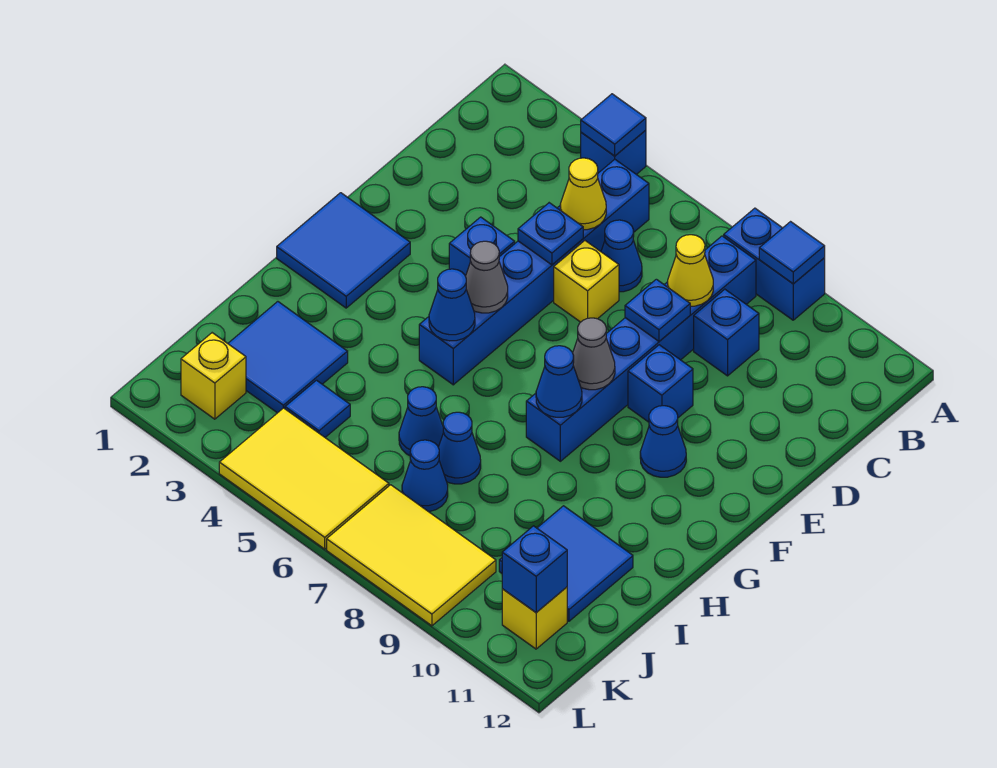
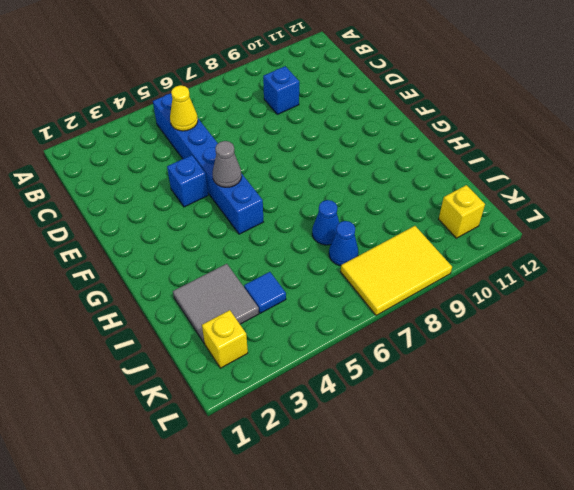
grey tile I2:J3 level 1 -> blue tile I2:J3 level 1
none -> blue brick A4 level 1
none -> blue brick A8:A9 level 1
none -> blue brick B8:G8 level 1
none -> blue cone C6 level 1

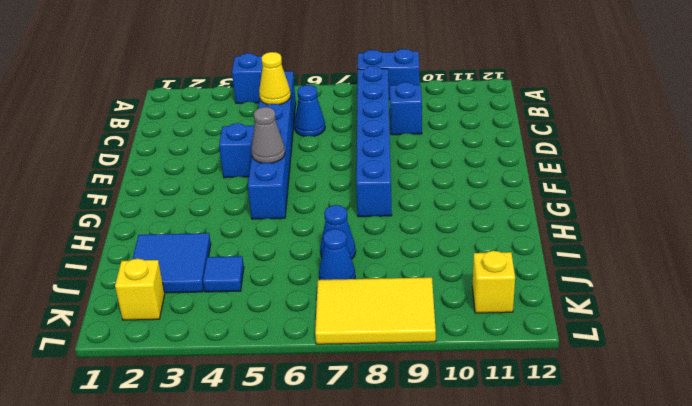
none -> yellow brick D6 level 1
none -> blue brick E9 level 1
none -> blue tile F1:G2 level 1
none -> blue cone F10 level 1

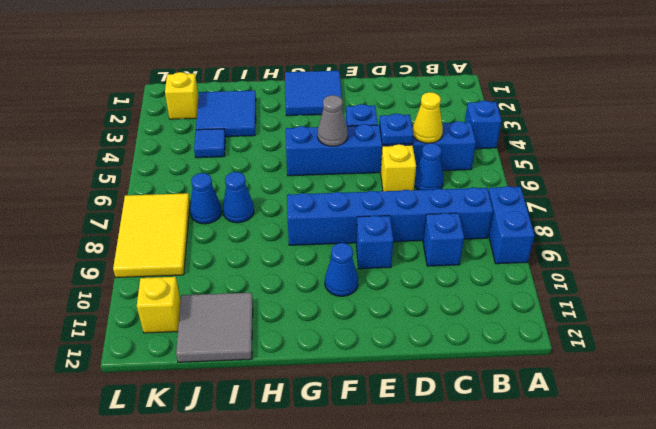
grey tile I11:J12 level 1 -> blue tile I10:J11 level 1
none -> blue cone I6 level 1
none -> yellow tile K4:L6 level 1
none -> blue tile A4 level 2
none -> blue tile A9 level 2

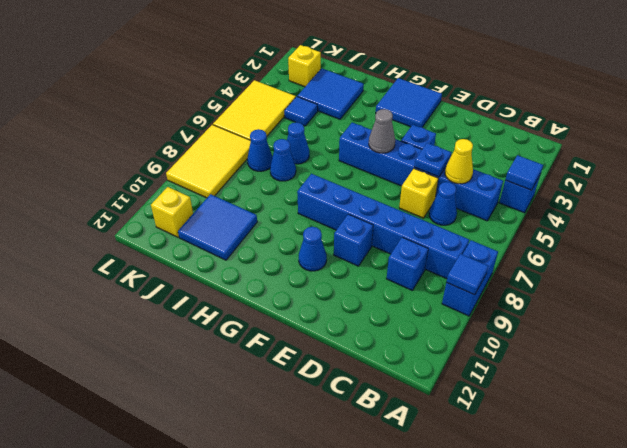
none -> yellow cone C8 level 2
none -> blue plate D8 level 2
none -> grey cone F8 level 2
none -> blue cone G5 level 2

